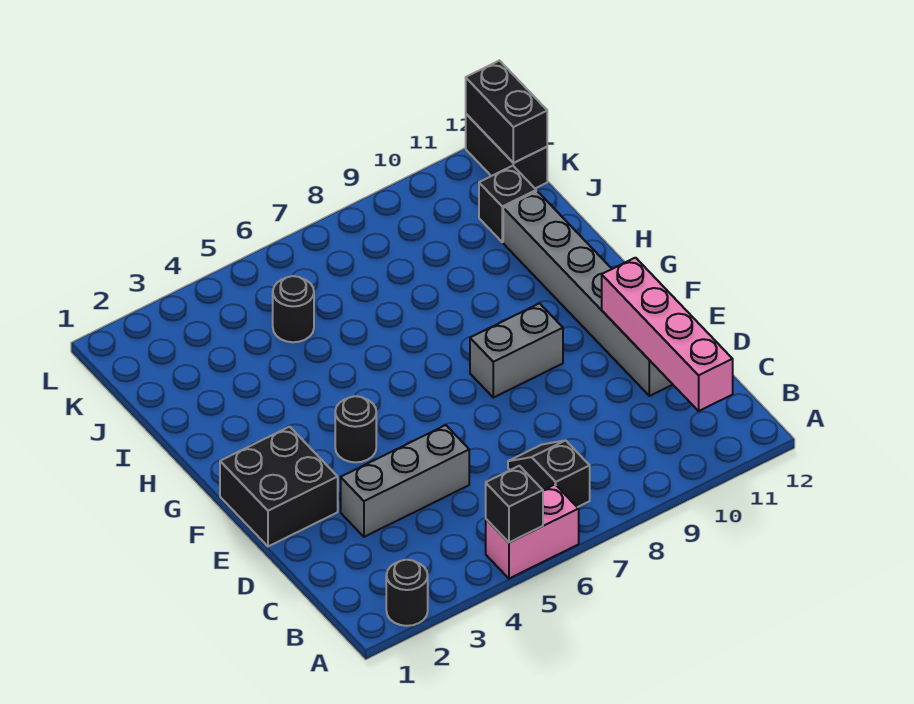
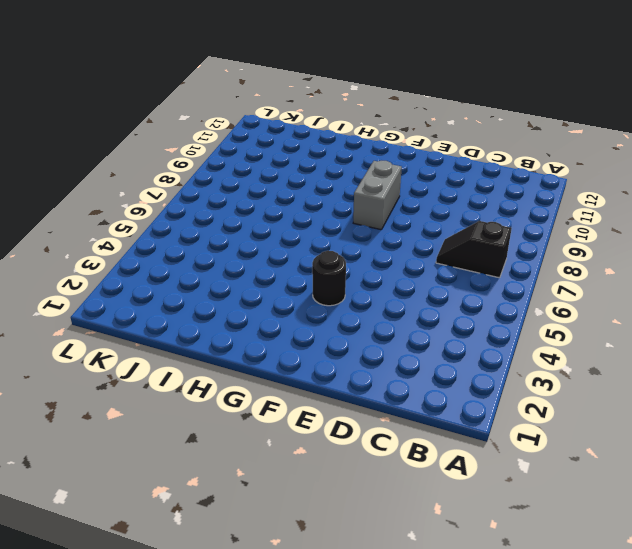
none -> black round brick A2 level 1
none -> pink brick A5:A6 level 1
none -> grey brick D3:D5 level 1

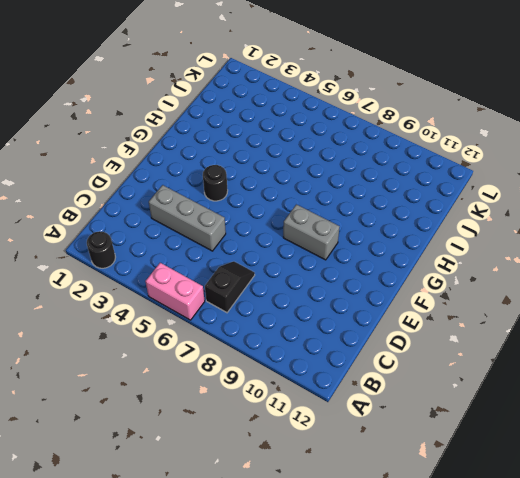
none -> grey brick D11:I11 level 1
none -> black brick E1:F2 level 1
none -> black round brick J5 level 1

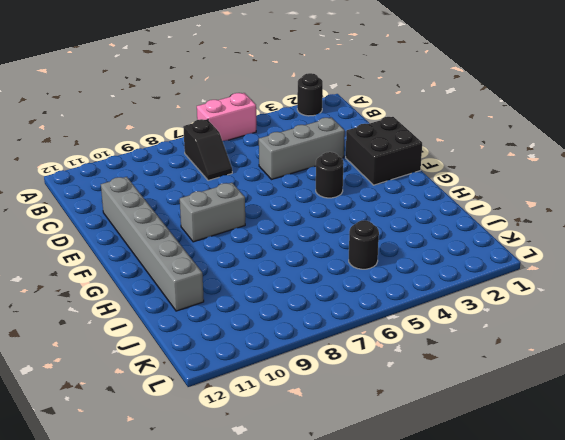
none -> black brick J11 level 1
none -> black brick K12:L12 level 1
none -> black brick A5 level 2

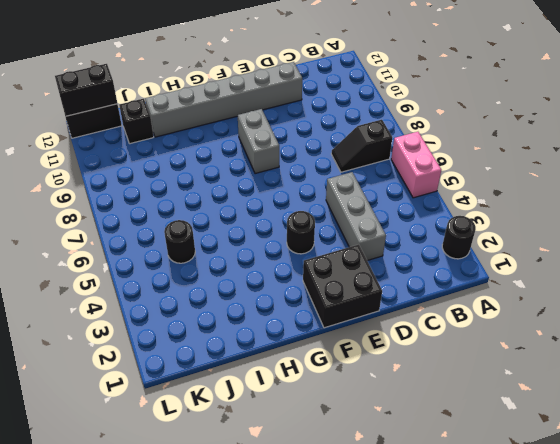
none -> black brick A5 level 2
none -> pink brick B11:E11 level 2

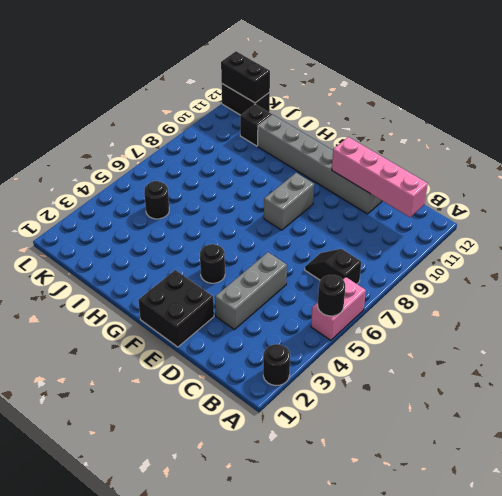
black round brick A5 level 2 -> black brick A5 level 2

